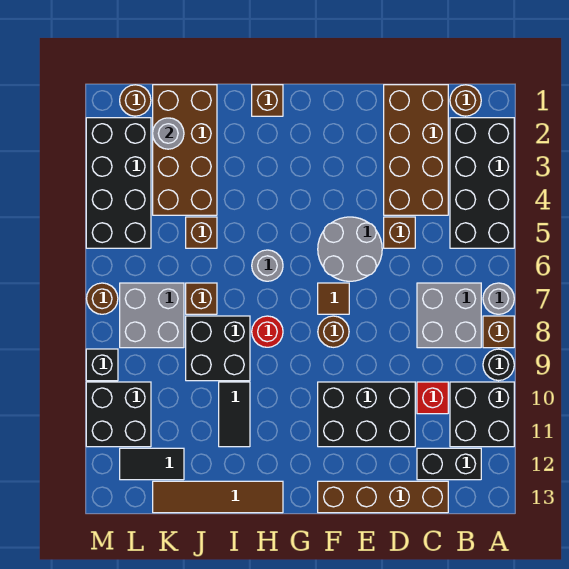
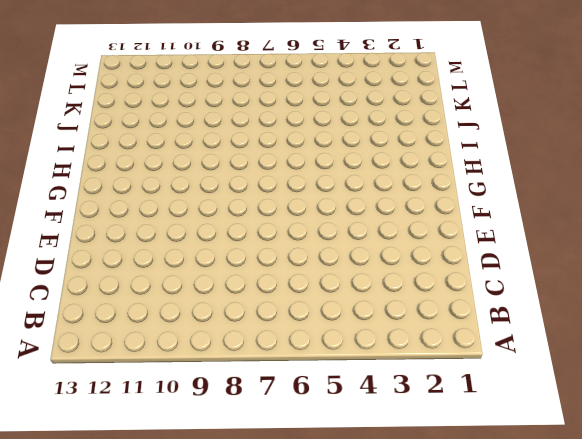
none -> black brick A2:B5 level 1
none -> grey round brick A7 level 1
none -> brown brick A8 level 1
none -> black round brick A9 level 1

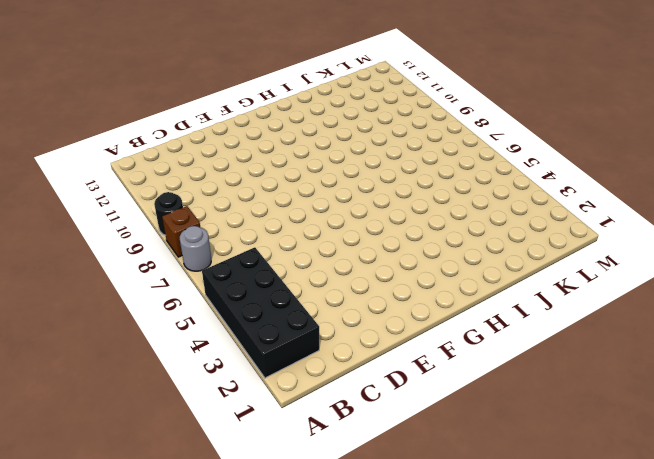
none -> black brick A10:B11 level 1
none -> brown round brick B1 level 1
none -> grey brick B7:C8 level 1
none -> black brick B12:C12 level 1

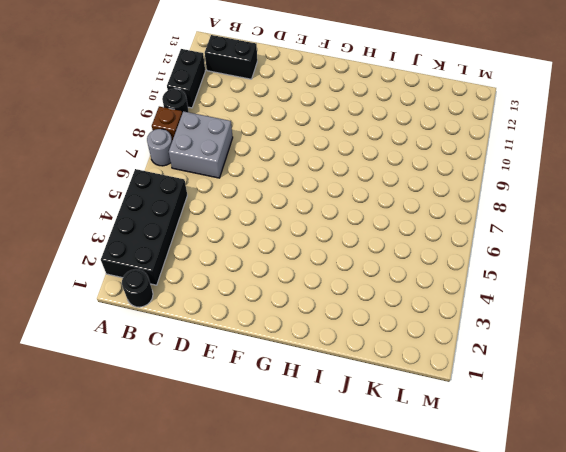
black brick A10:A11 level 1 -> black brick A10:B11 level 1
black round brick B1 level 1 -> brown round brick B1 level 1
none -> brown brick C1:D4 level 1
none -> red brick C10 level 1
none -> brown brick C13:F13 level 1
none -> brown brick D5 level 1

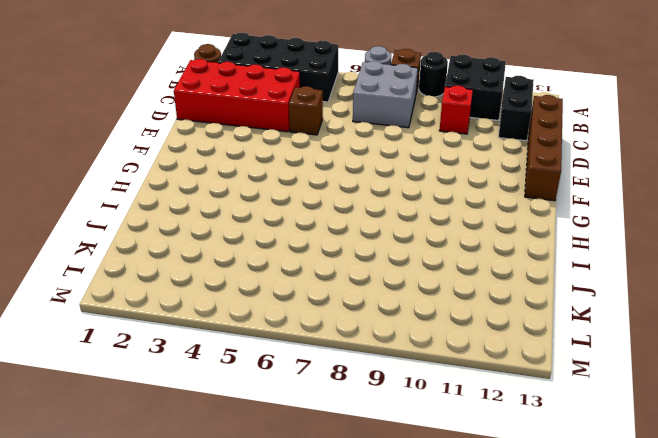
red brick C1:D4 level 1 -> brown brick C1:D4 level 1
none -> black brick D10:F11 level 1
none -> grey round brick E5:F6 level 1
none -> brown tile F7 level 1
none -> brown round brick F8 level 1

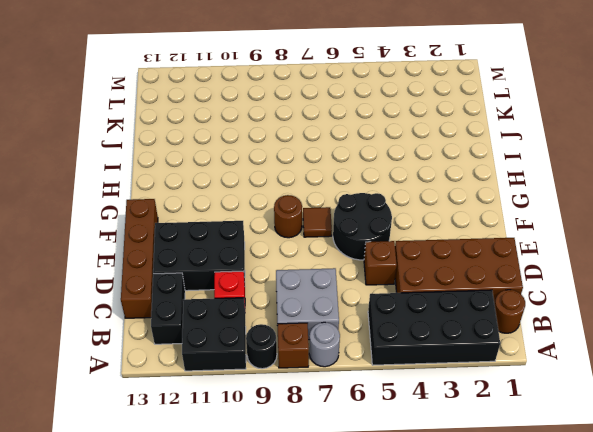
black brick D10:E12 level 1 -> black brick D10:F11 level 1
black round brick E5:F6 level 1 -> grey round brick E5:F6 level 1
none -> brown brick H1 level 1
none -> grey round brick H6 level 1
none -> red round brick H8 level 1
none -> brown tile H13:K13 level 1

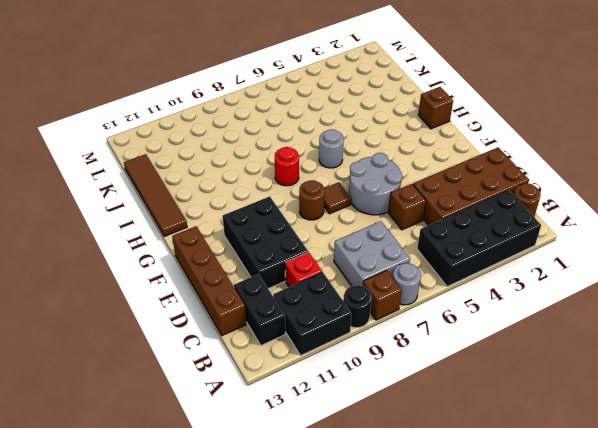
none -> black brick I8:J9 level 1
none -> black tile I10:I11 level 1
none -> brown brick J1:K4 level 1
none -> brown brick J5 level 1

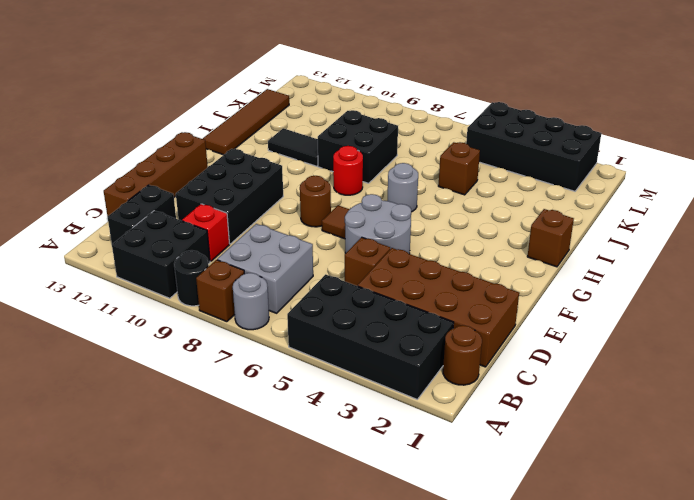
none -> brown brick J1:K4 level 1
none -> brown brick J7 level 1
none -> grey brick K7:L8 level 1
none -> black tile K12:L12 level 1

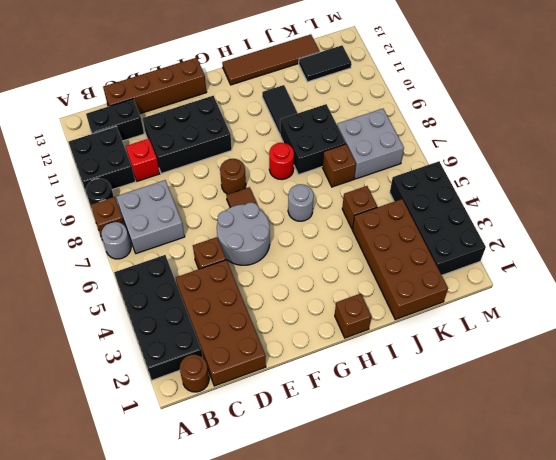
none -> brown round brick L1 level 1
none -> black brick L10:M11 level 1
none -> brown round brick M7 level 1
none -> black brick M9 level 1

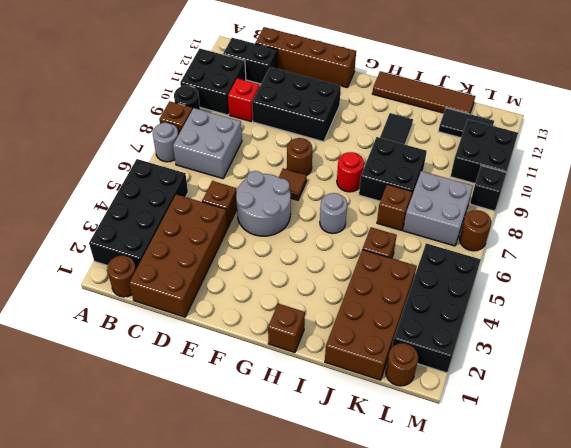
none -> grey round brick K2 level 2

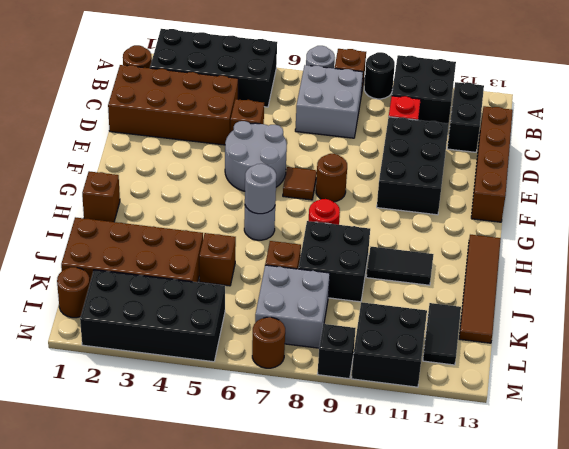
grey round brick H6 level 2 -> grey round brick K2 level 2

